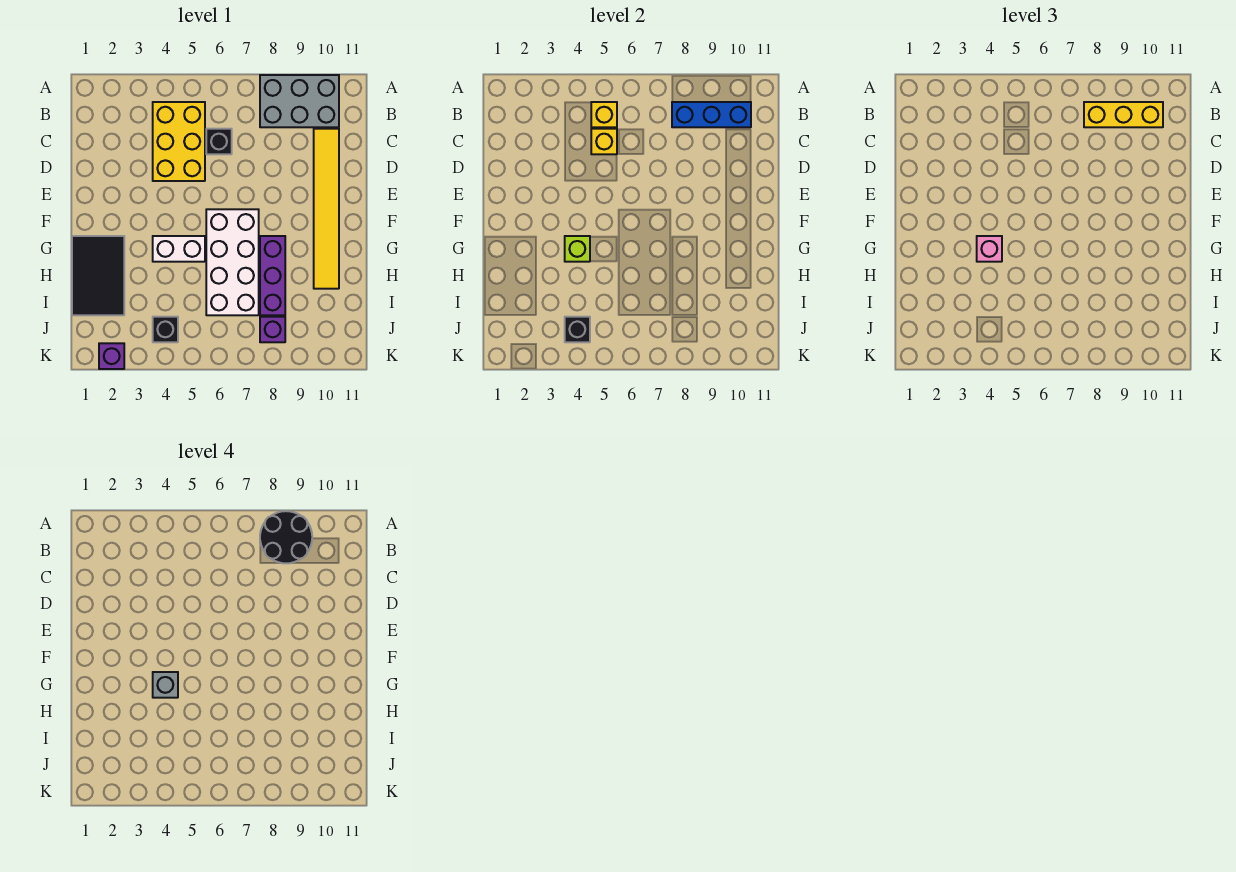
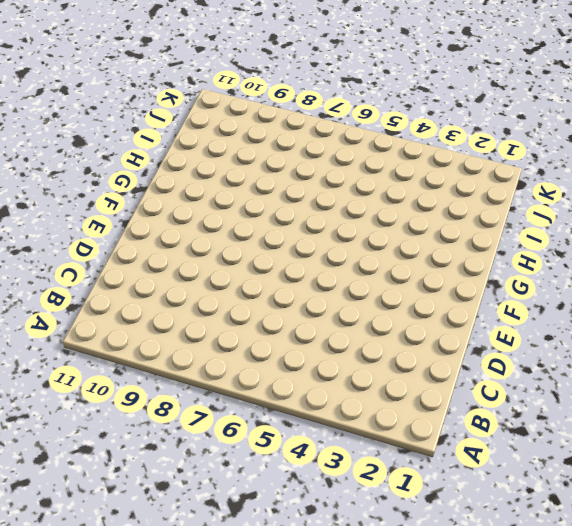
none -> grey brick A8:B10 level 1
none -> yellow brick B4:D5 level 1
none -> black brick C6 level 1

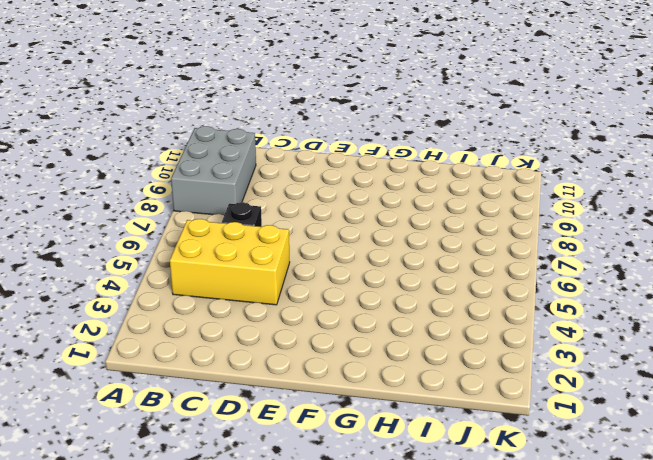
none -> yellow tile C10:H10 level 1
none -> white brick F6:I7 level 1
none -> black tile G1:I2 level 1

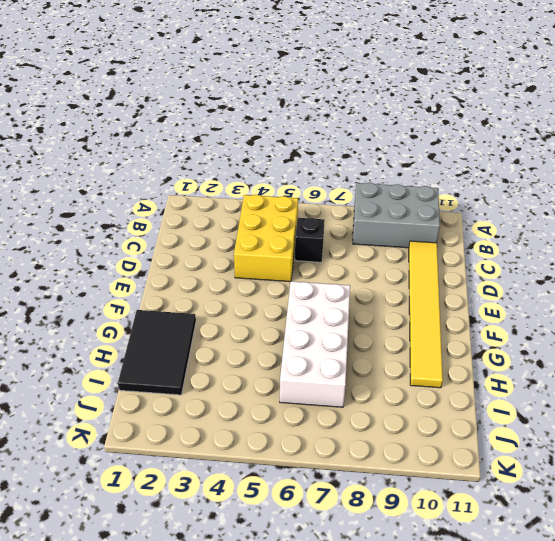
none -> white brick G4:G5 level 1
none -> purple brick G8:I8 level 1
none -> black brick J4 level 1

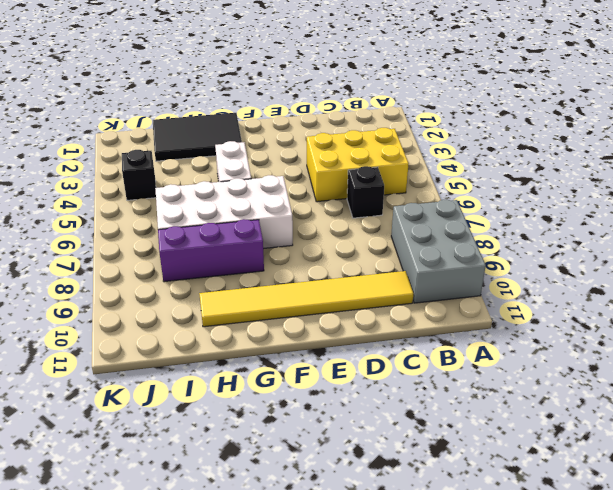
none -> purple brick J8 level 1
none -> purple brick K2 level 1
none -> yellow brick B5 level 2

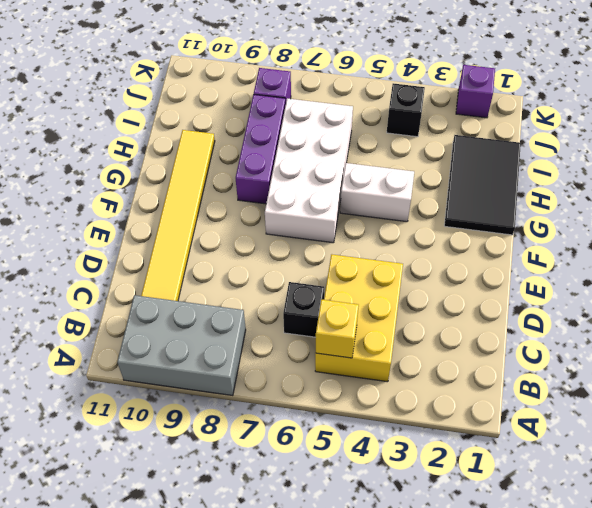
none -> blue brick B8:B10 level 2
none -> yellow brick C5 level 2
none -> lime brick G4 level 2

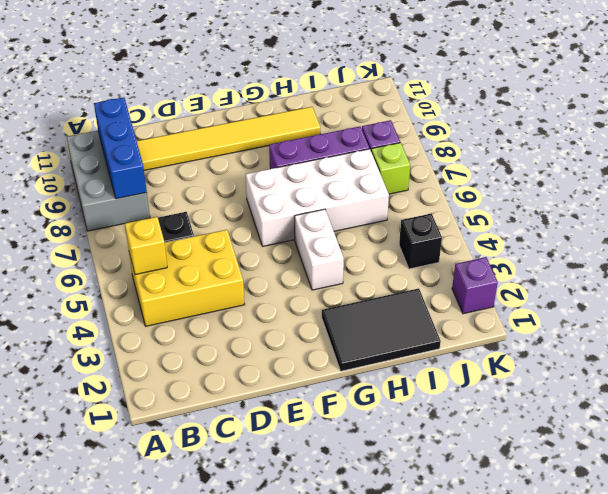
lime brick J7 level 1 -> lime brick G4 level 2
none -> yellow brick C5 level 2
none -> black brick J4 level 2
none -> yellow brick B8:B10 level 3

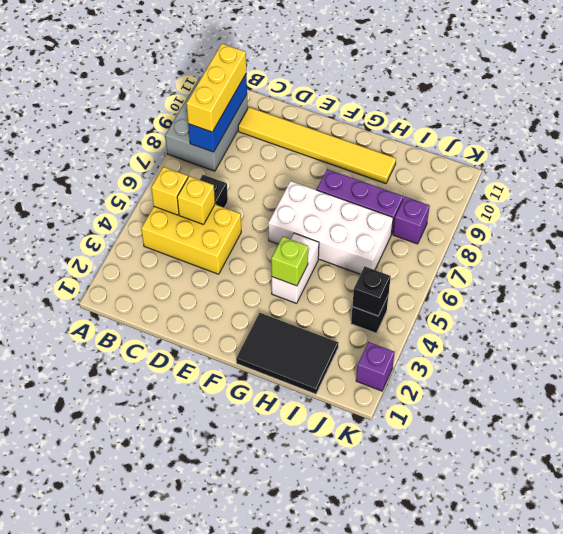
none -> pink brick G4 level 3
none -> black round brick A8:B9 level 4
none -> grey brick G4 level 4

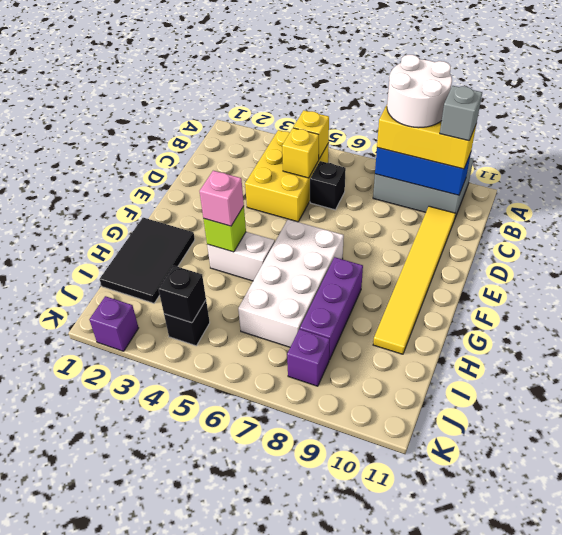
white round brick A8:B9 level 4 -> black round brick A8:B9 level 4
grey brick B10 level 4 -> grey brick G4 level 4

